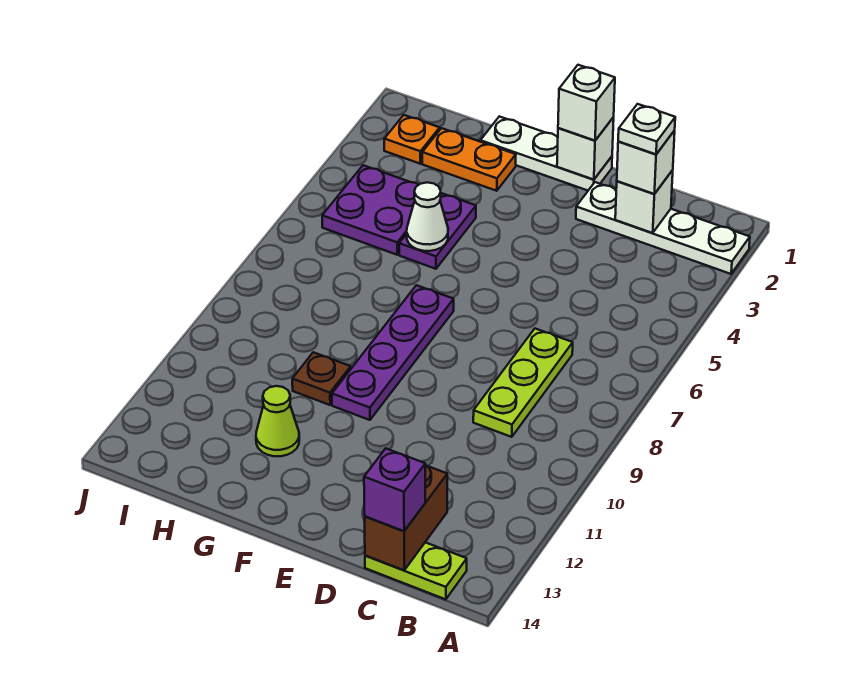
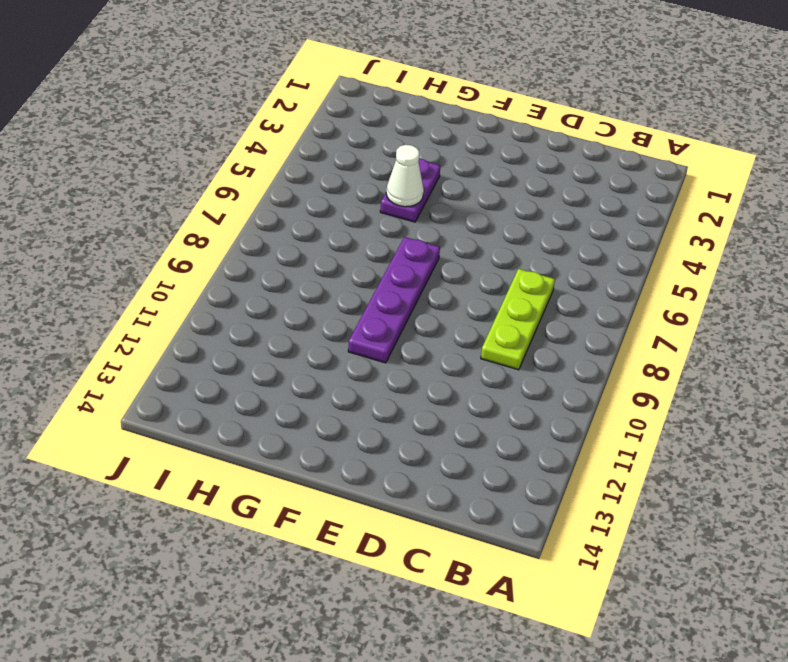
none -> white plate A2:D2 level 1
none -> lime plate B14:C14 level 1
none -> white plate E1:G1 level 1

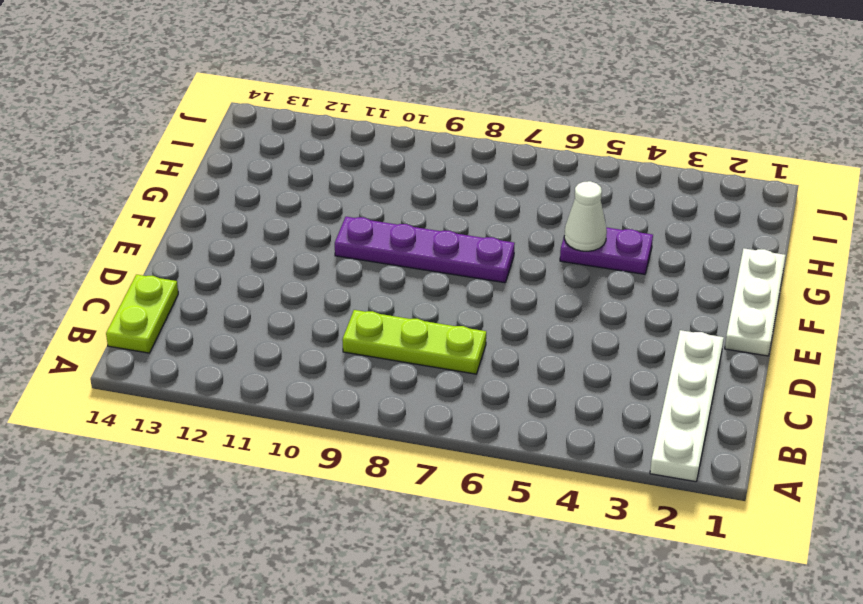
none -> orange plate G2:H2 level 1
none -> brown plate G10 level 1
none -> lime cone G12 level 1

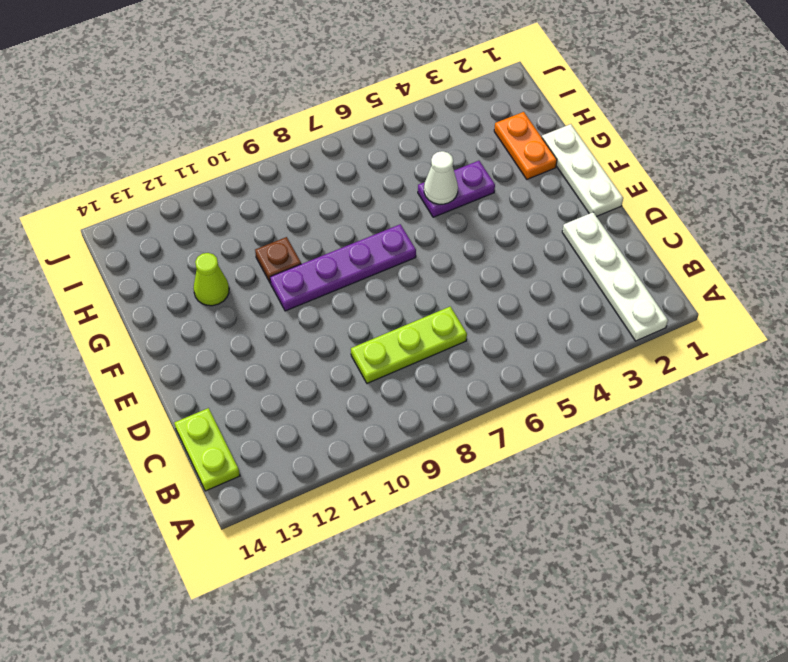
none -> purple plate H4:I5 level 1
none -> orange plate I2 level 1
none -> white brick C2 level 2

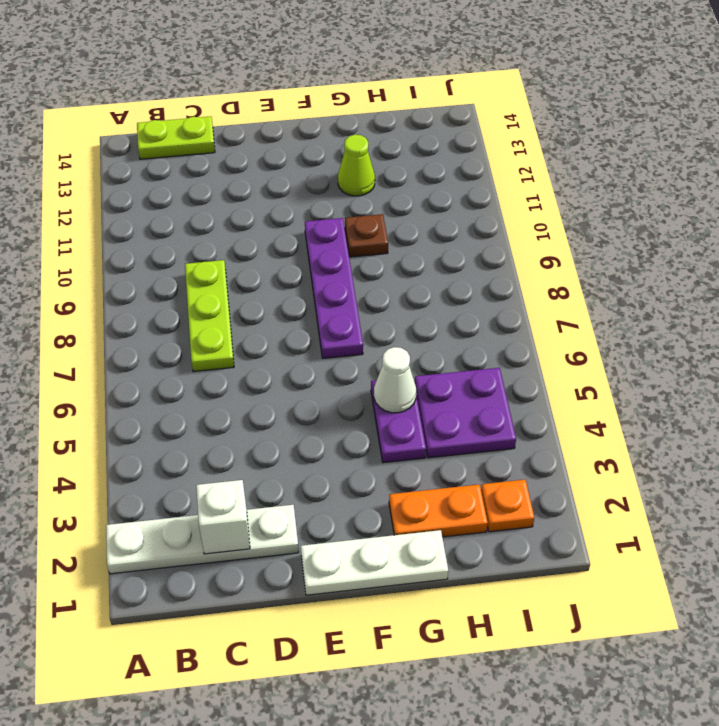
none -> brown brick C13:C14 level 2
none -> white brick E1 level 2
none -> white brick C2 level 3

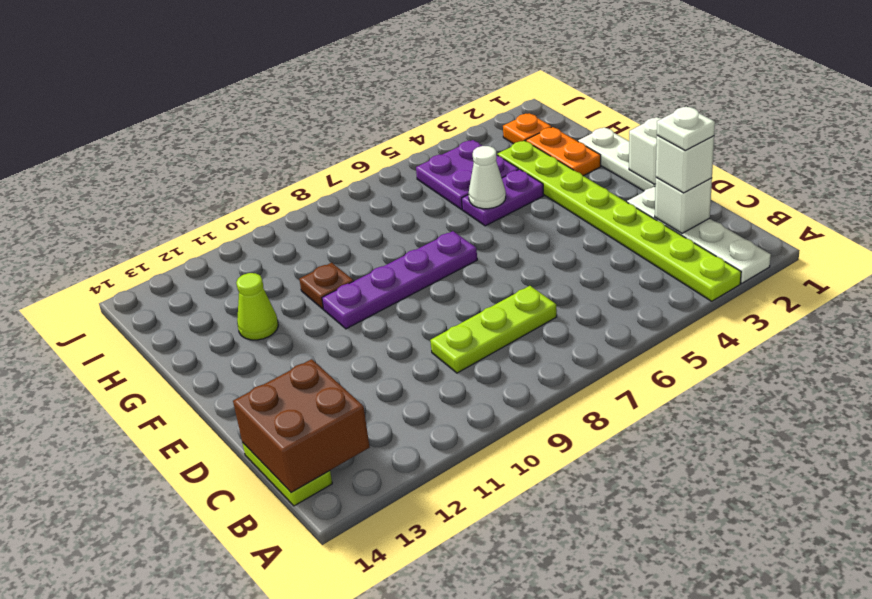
lime plate A3:H3 level 1 -> none
brown brick B13:C14 level 2 -> brown brick C13:C14 level 2
none -> purple brick C14 level 3
none -> white brick E1 level 3

